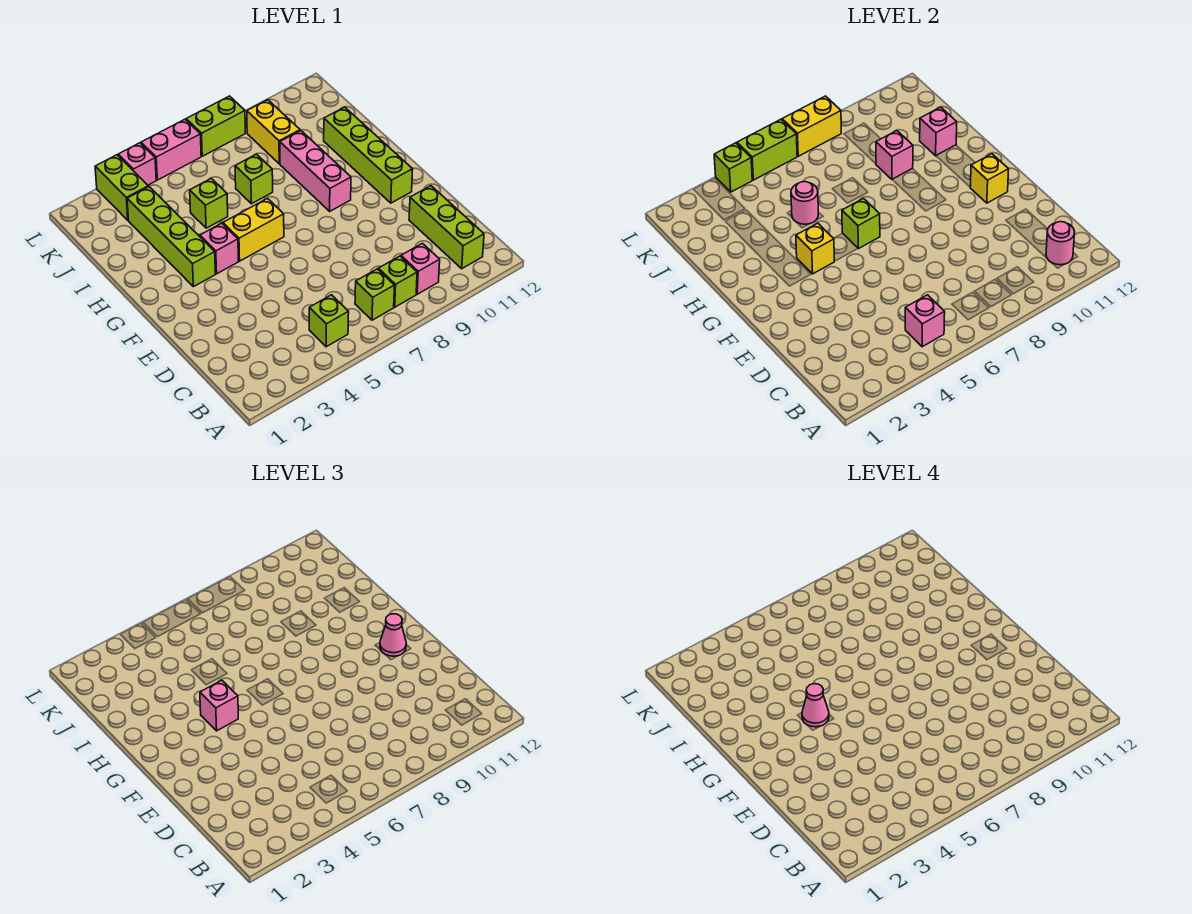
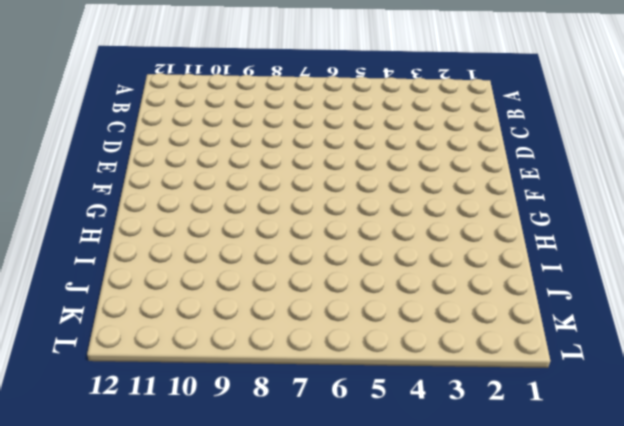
none -> lime brick B5 level 1
none -> lime brick B7 level 1
none -> lime brick B8 level 1
none -> pink brick B9 level 1

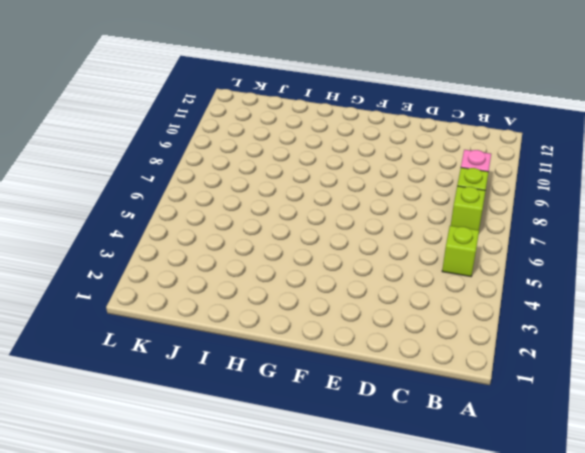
none -> lime brick B11:D11 level 1
none -> lime brick F11:I11 level 1
none -> lime brick G3:J3 level 1
none -> pink brick G4 level 1

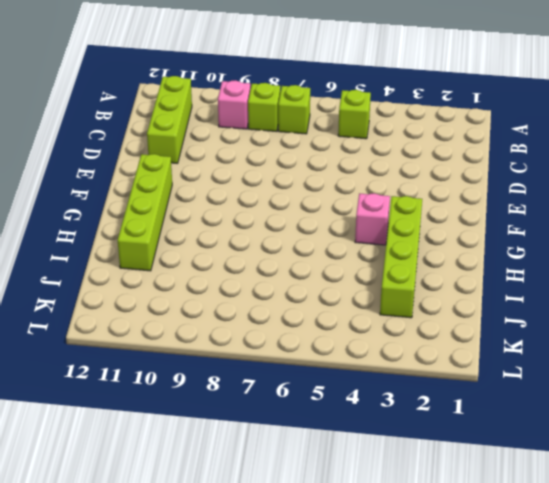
none -> yellow brick G5:G6 level 1
none -> pink brick G9:I9 level 1
none -> lime brick I5 level 1
none -> lime brick I7 level 1

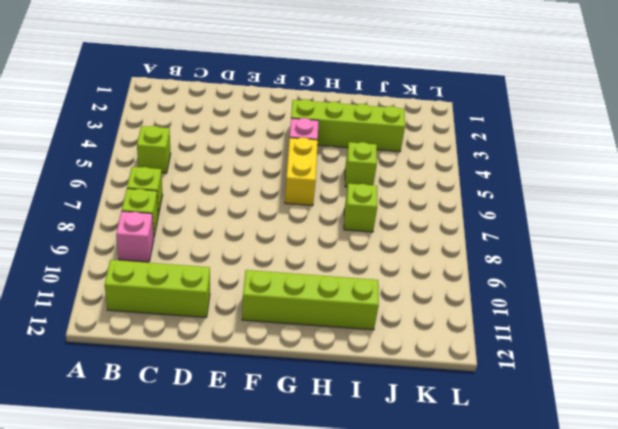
none -> pink brick G9:I9 level 1
none -> yellow brick J9:K9 level 1
none -> lime brick K3:L3 level 1
none -> pink brick L4 level 1

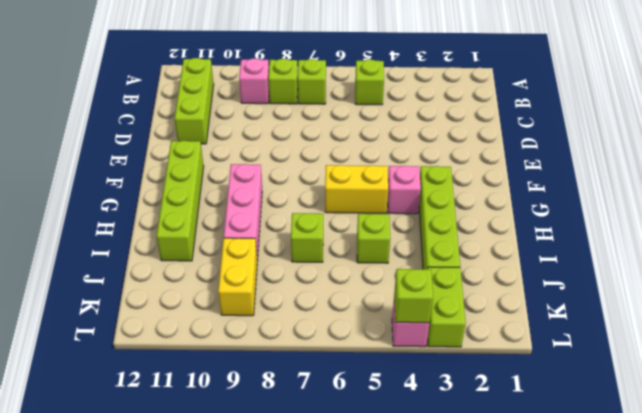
none -> pink brick L5:L6 level 1
none -> lime brick L7:L8 level 1
none -> pink brick B5 level 2
none -> pink round brick B11 level 2

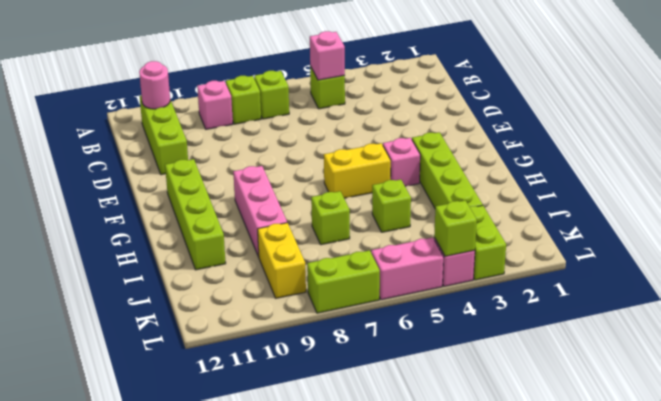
none -> yellow brick F11 level 2
none -> yellow brick G4 level 2
none -> lime brick G6 level 2
none -> pink round brick I5 level 2

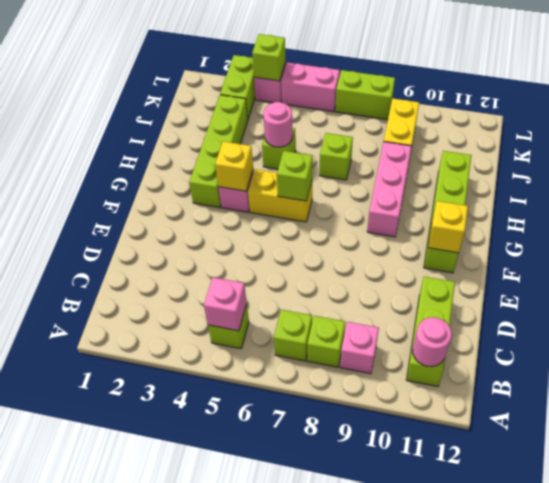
none -> pink brick I9 level 2
none -> pink brick I11 level 2
none -> lime brick L5:L6 level 2
none -> yellow brick L7:L8 level 2

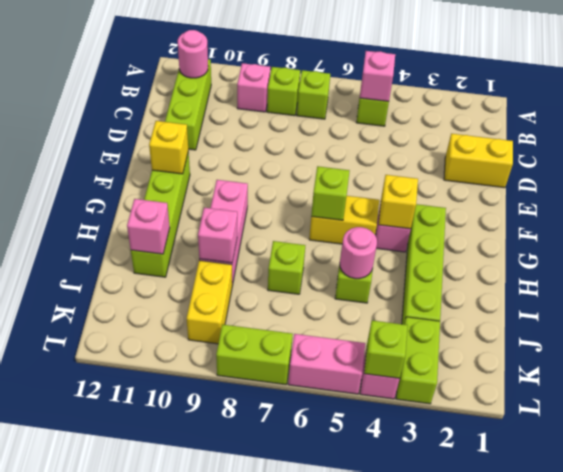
yellow brick D1:D2 level 1 -> yellow brick L7:L8 level 2
none -> lime brick L5:L6 level 2
none -> pink cone F11 level 3
none -> pink brick G4 level 3
none -> pink cone G4 level 4

